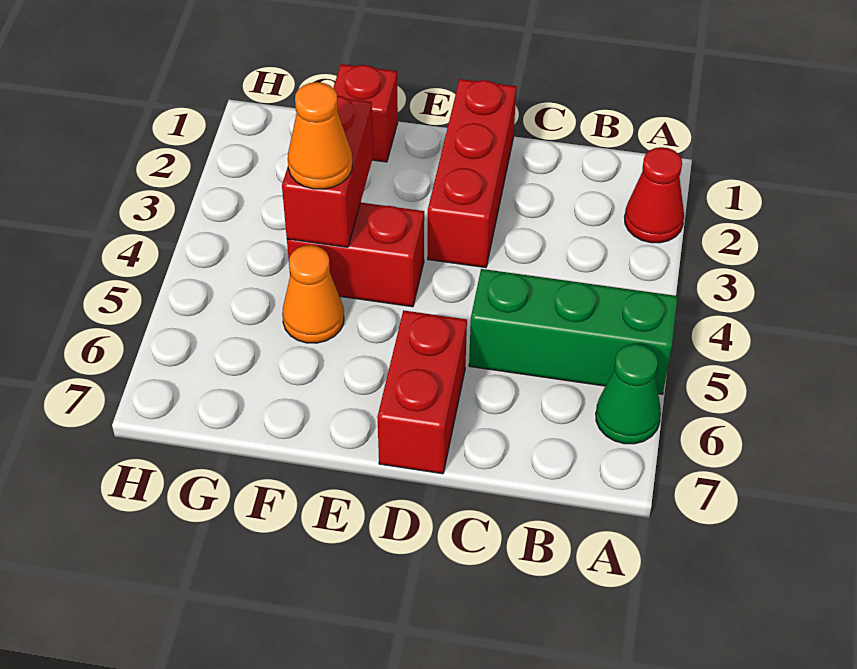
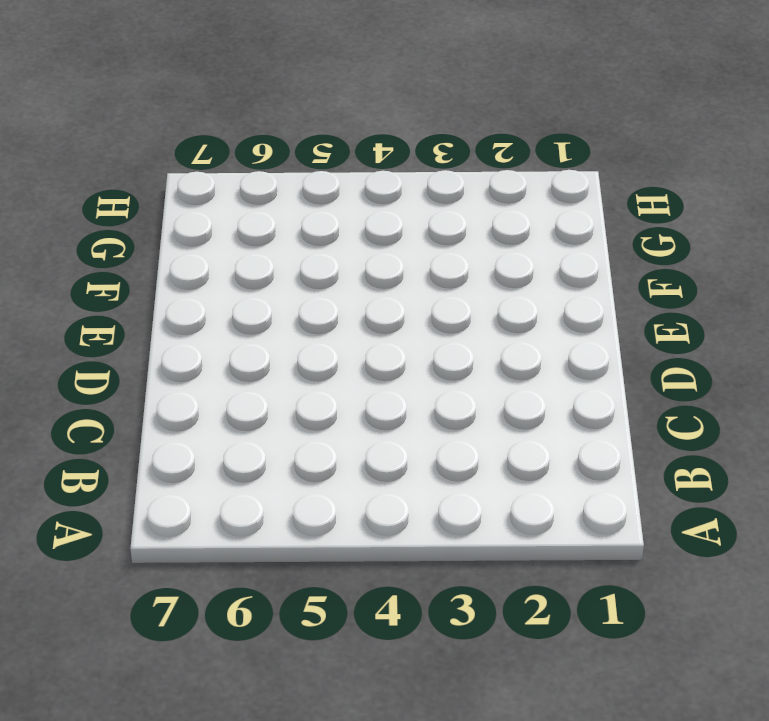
none -> red cone A2 level 1
none -> green brick A5:C5 level 1

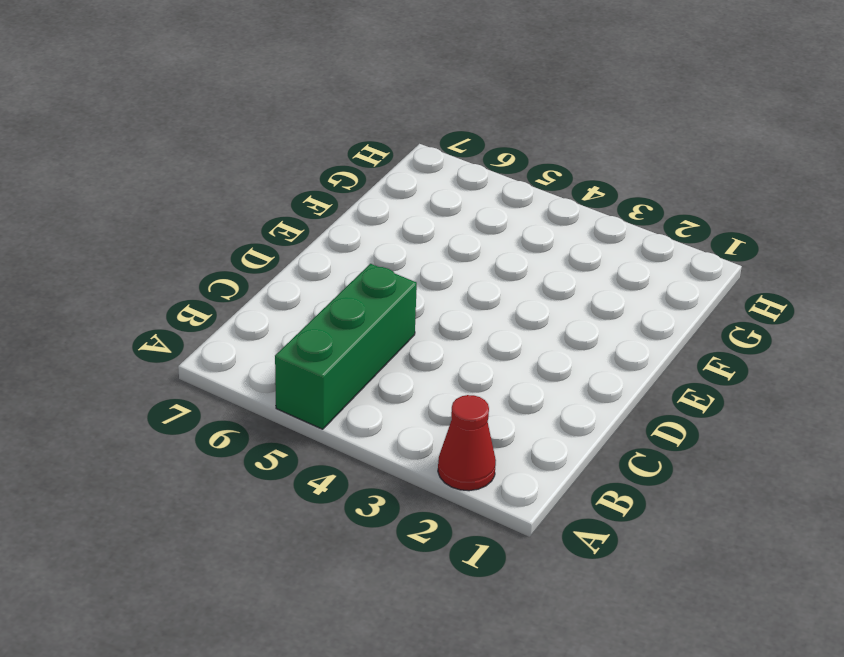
none -> green cone A6 level 1
none -> red brick D1:D3 level 1

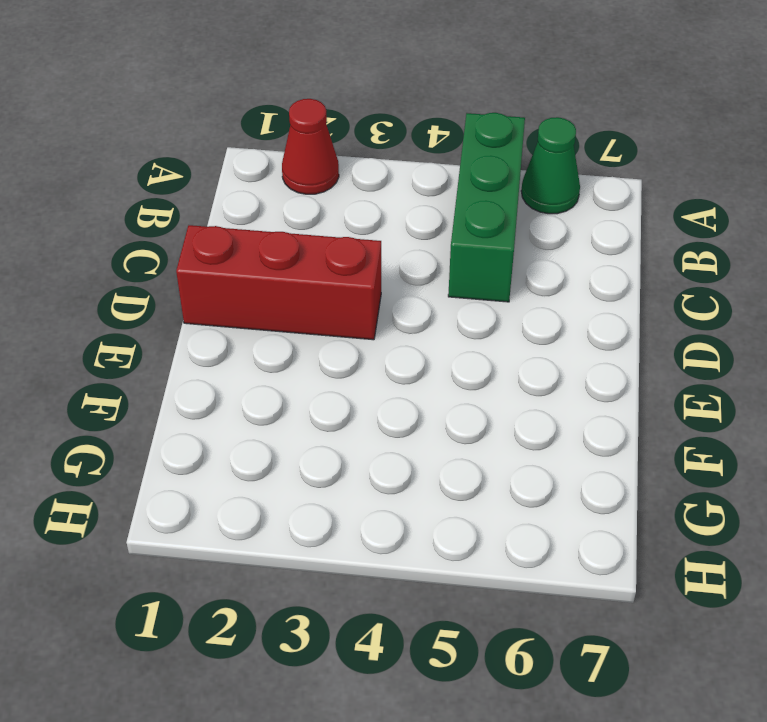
none -> red brick D6:D7 level 1
none -> red brick E4:F4 level 1

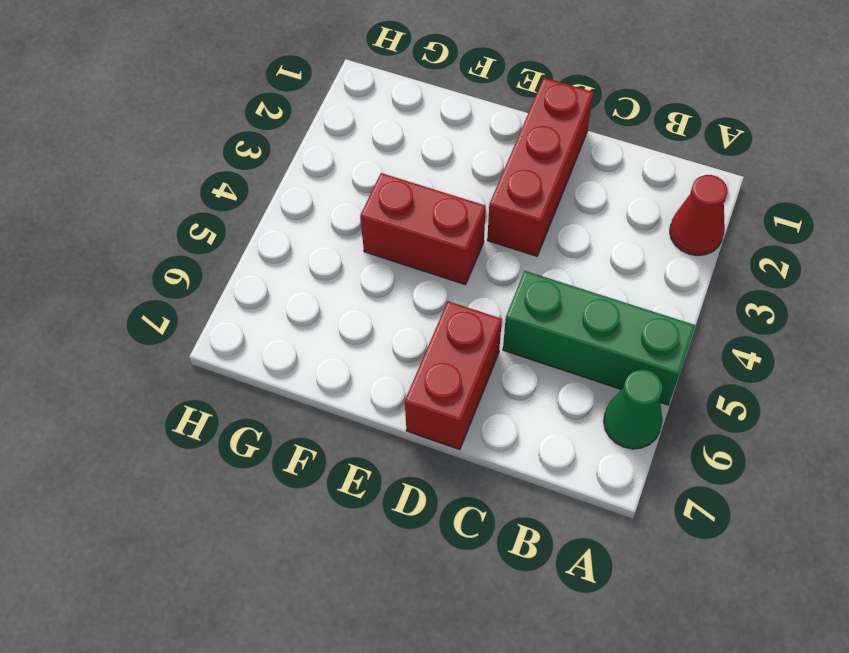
none -> red brick F1 level 1
none -> orange cone F5 level 1

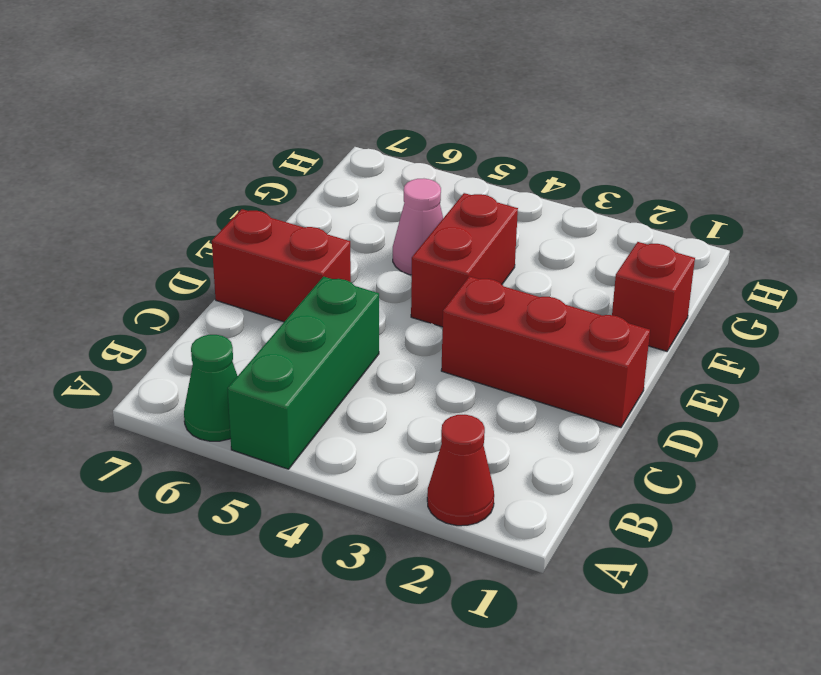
pink cone F5 level 1 -> orange cone F5 level 1
none -> red brick F3:F4 level 2
none -> orange cone F4 level 3

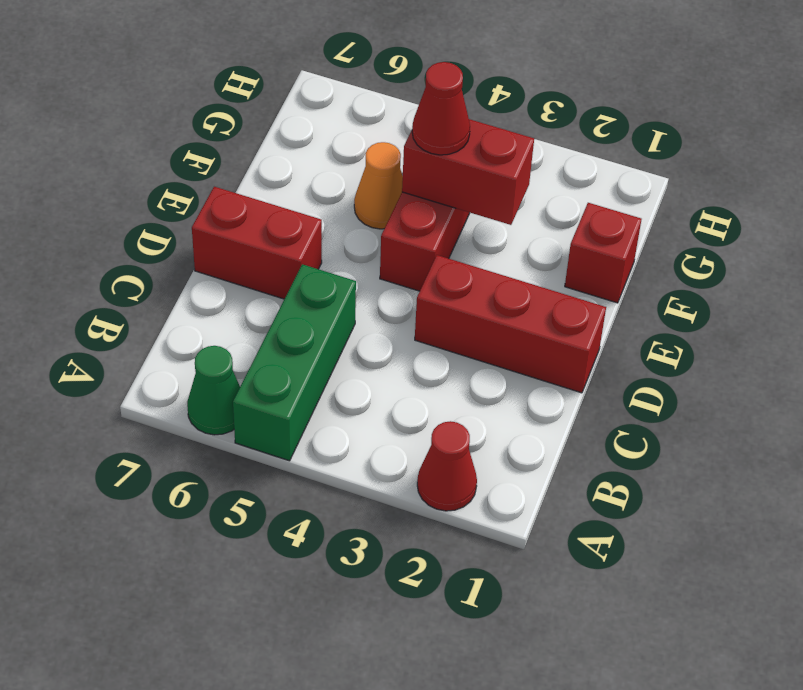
red cone F4 level 3 -> orange cone F4 level 3

